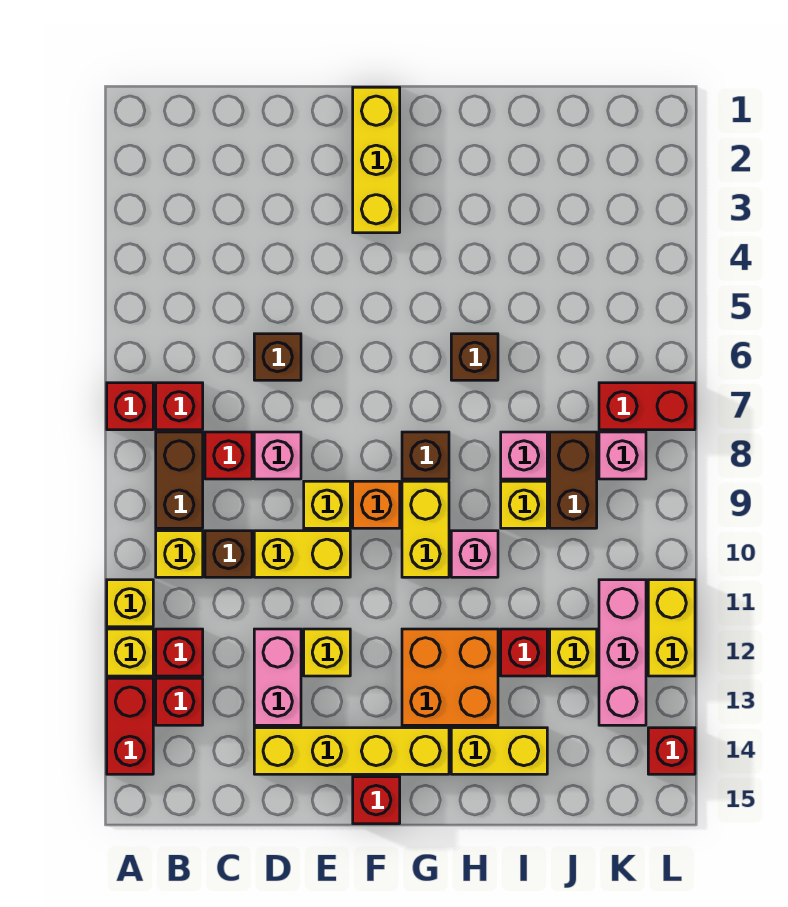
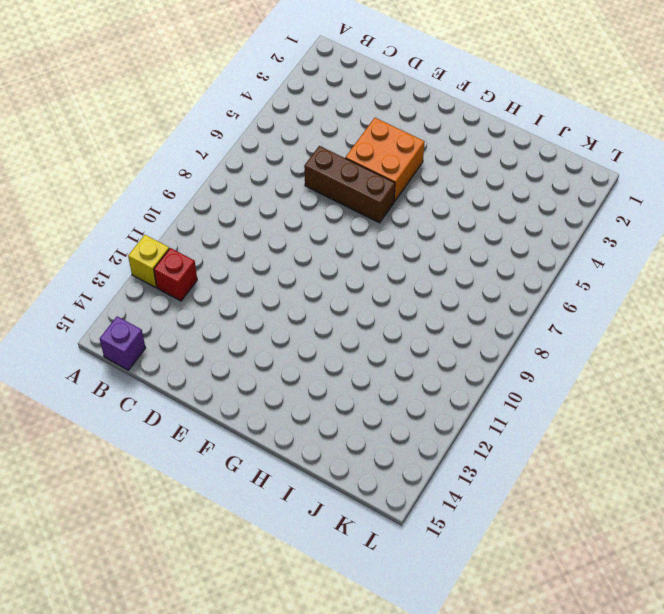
purple brick B15 level 1 -> none
brown brick D6:F6 level 1 -> brown brick D6 level 1
orange brick E4:F5 level 1 -> orange brick G12:H13 level 1
none -> red brick A7 level 1
none -> yellow brick A11 level 1
none -> red brick A13:A14 level 1
none -> red brick B7 level 1

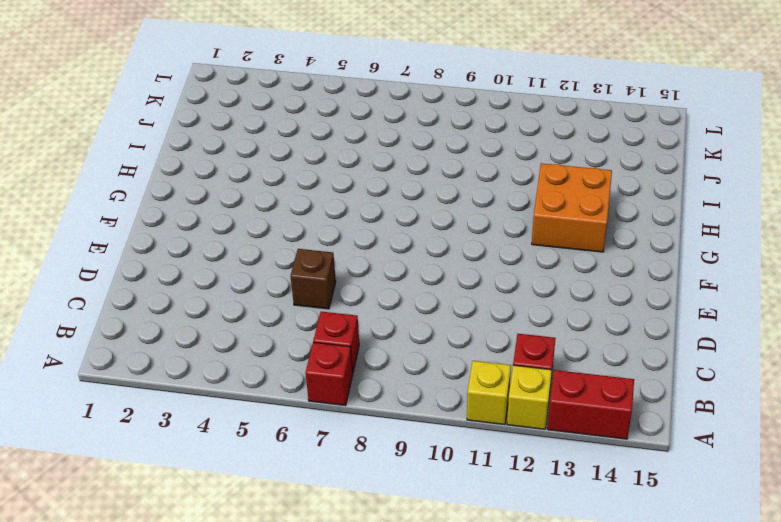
none -> brown brick B8:B9 level 1
none -> yellow brick B10 level 1
none -> red brick B13 level 1
none -> red brick C8 level 1

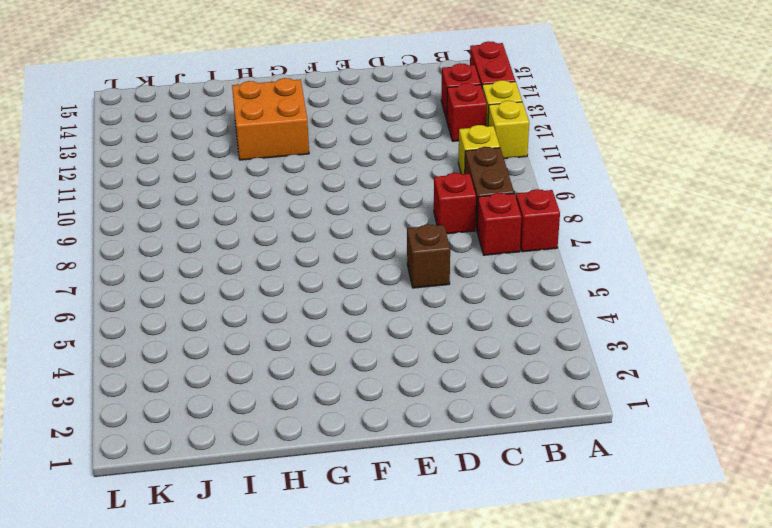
none -> brown brick C10 level 1
none -> pink brick D8 level 1
none -> yellow brick D10:E10 level 1
none -> pink brick D12:D13 level 1

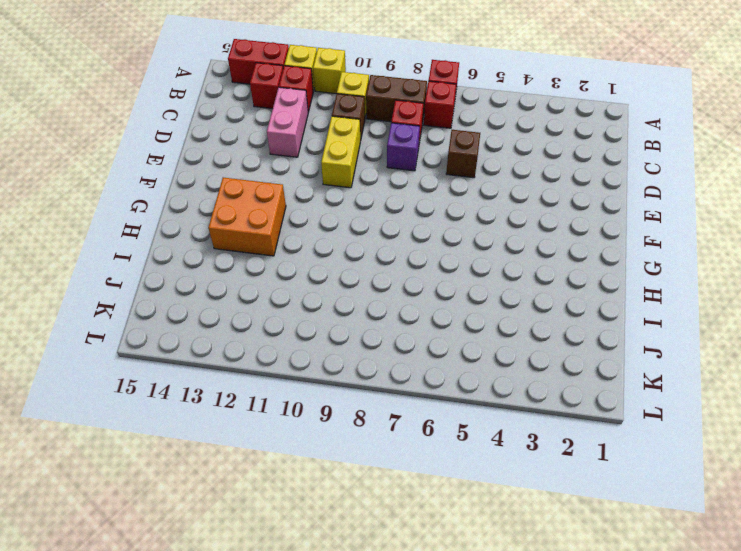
pink brick C12:D12 level 1 -> pink brick D12:D13 level 1
purple brick D8 level 1 -> pink brick D8 level 1
none -> yellow brick D14:G14 level 1
none -> yellow brick E9 level 1
none -> yellow brick E12 level 1
none -> yellow brick F1:F3 level 1

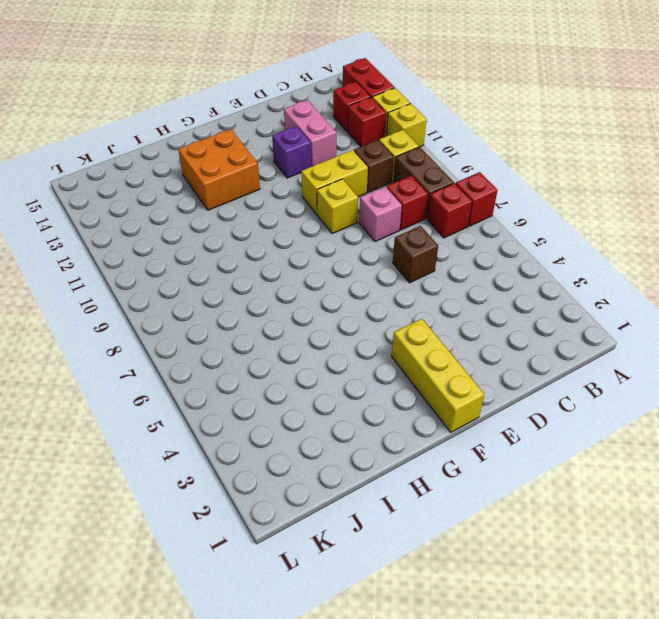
purple brick E12 level 1 -> yellow brick E12 level 1
none -> yellow brick D14:G14 level 1
none -> orange brick F9 level 1
none -> red brick F15 level 1
none -> brown brick G8 level 1

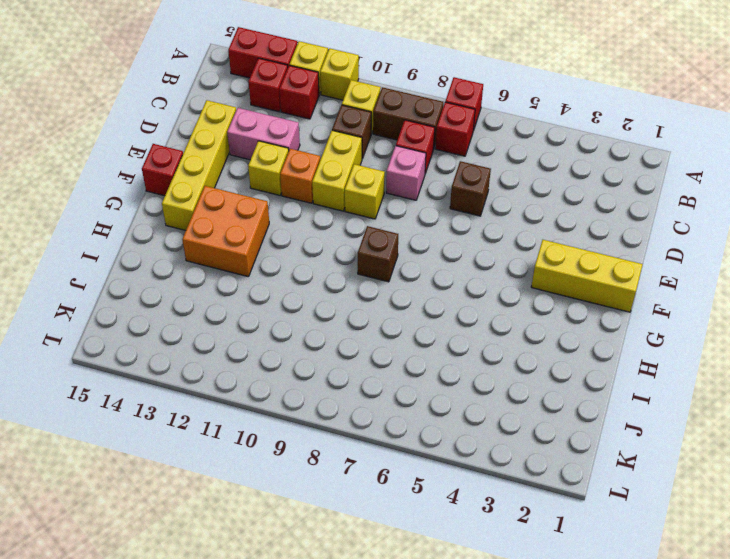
orange brick E11 level 1 -> orange brick F9 level 1
none -> yellow brick G9:G10 level 1
none -> brown brick H6 level 1
none -> pink brick H10 level 1
none -> yellow brick H14:I14 level 1

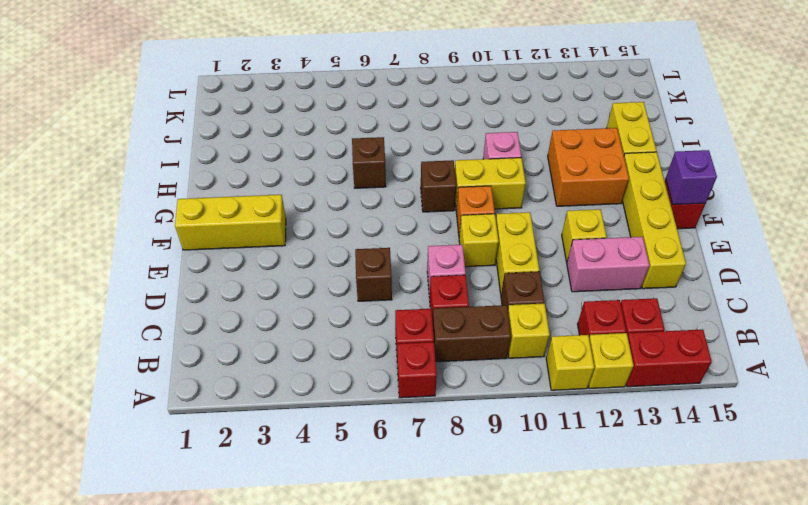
purple brick F15 level 2 -> none
none -> pink brick I8 level 1
none -> yellow brick I9 level 1
none -> red brick I12 level 1
none -> brown brick J8:J9 level 1

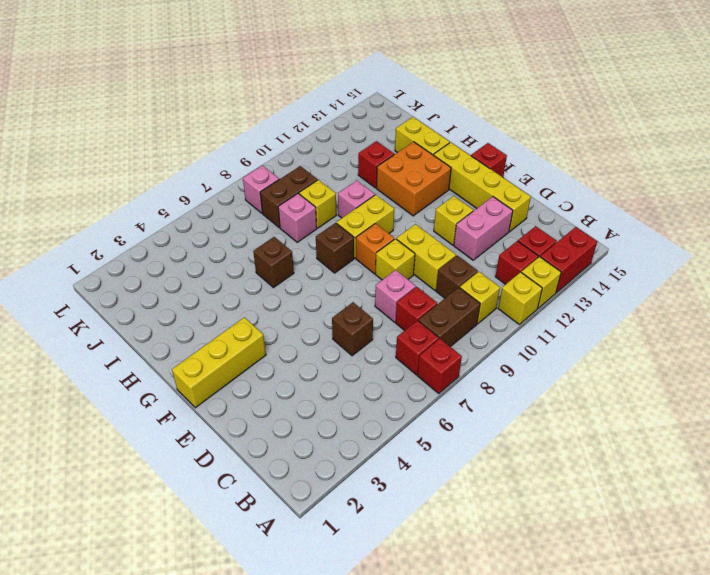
none -> yellow brick J12 level 1
none -> red brick K7:L7 level 1
none -> pink brick K11:K13 level 1
none -> yellow brick L11:L12 level 1

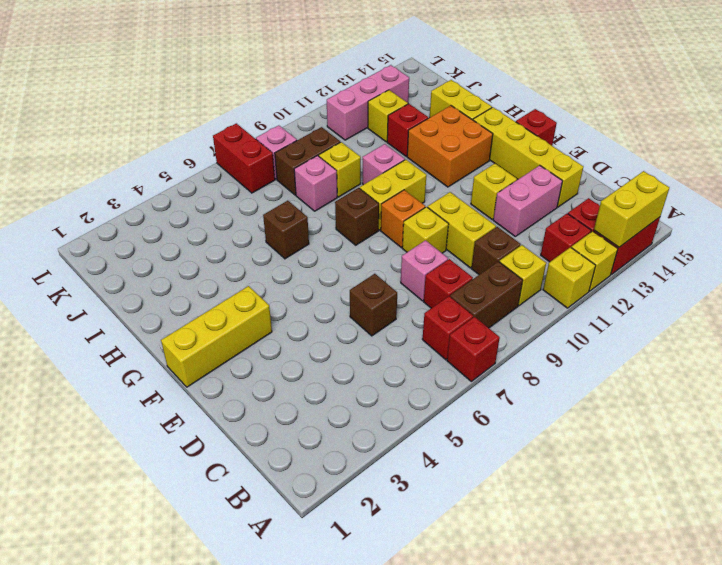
yellow brick A13:A14 level 2 -> yellow brick L11:L12 level 1
none -> red brick L14 level 1

